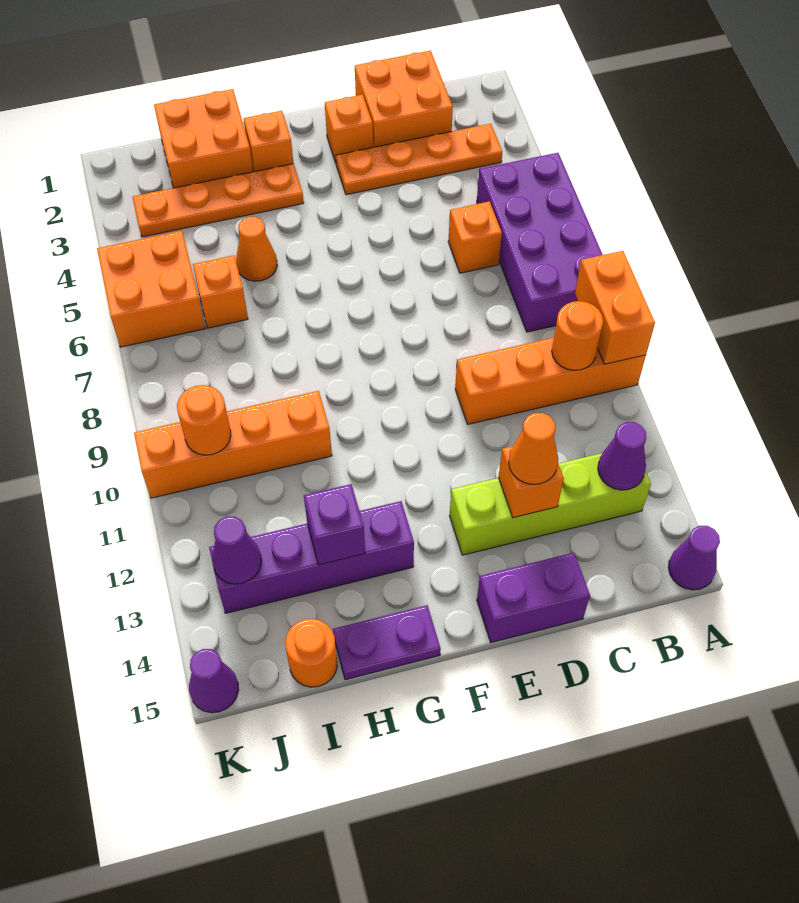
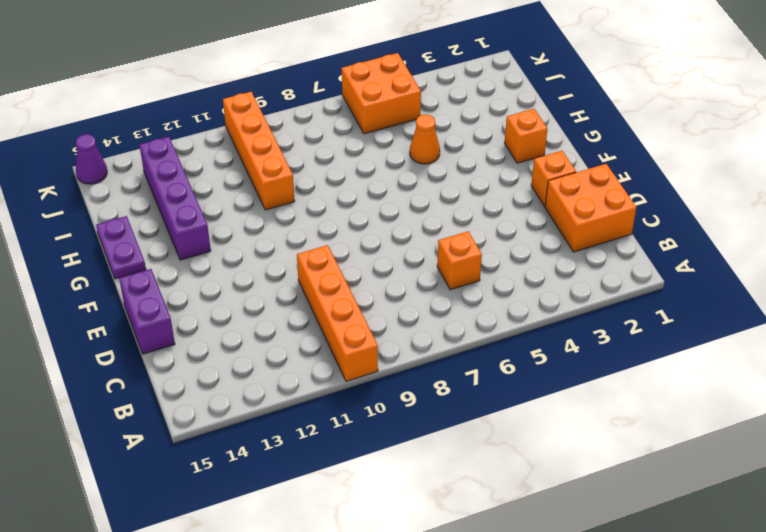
none -> purple brick A5:B8 level 1
none -> purple cone A15 level 1
none -> orange plate B3:E3 level 1

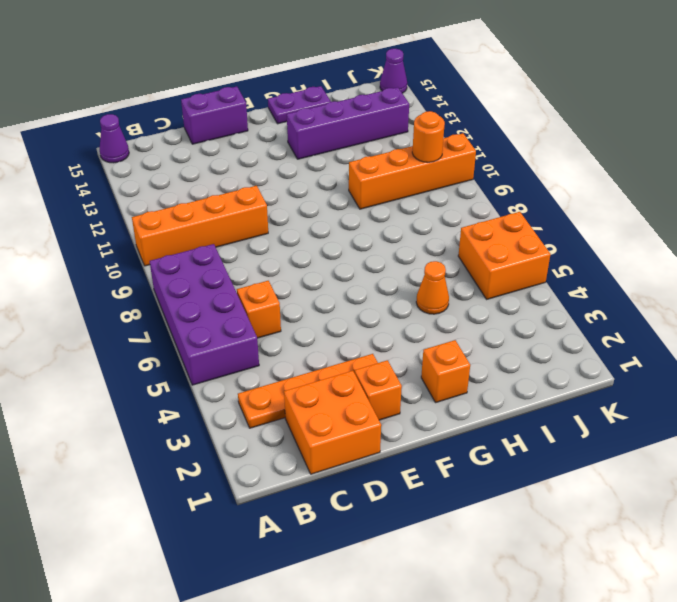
none -> lime brick B13:E13 level 1
none -> orange plate G3:J3 level 1
none -> orange brick H1:I2 level 1

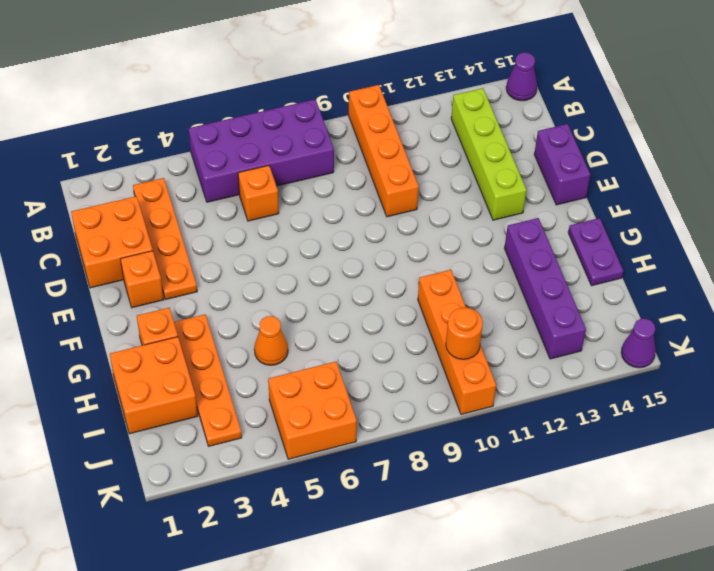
none -> orange brick I6 level 1
none -> orange round brick I15 level 1
none -> orange brick A9:A10 level 2

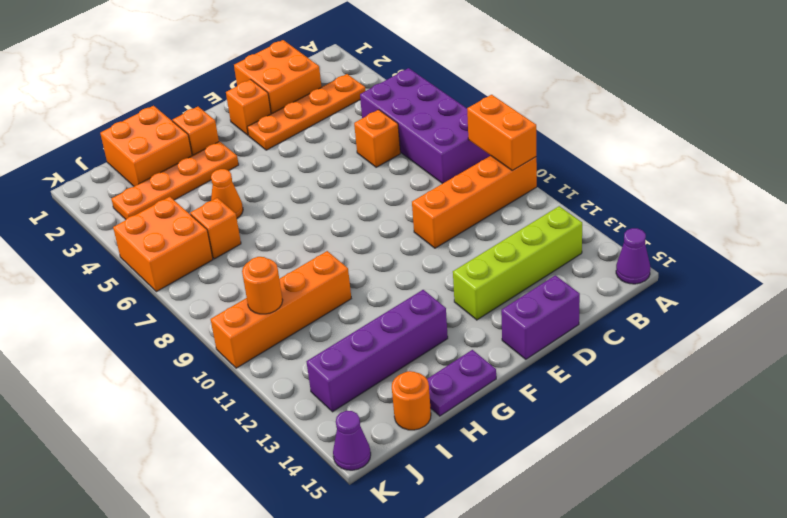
none -> orange round brick B10 level 2
none -> purple cone B13 level 2
none -> orange brick D13 level 2

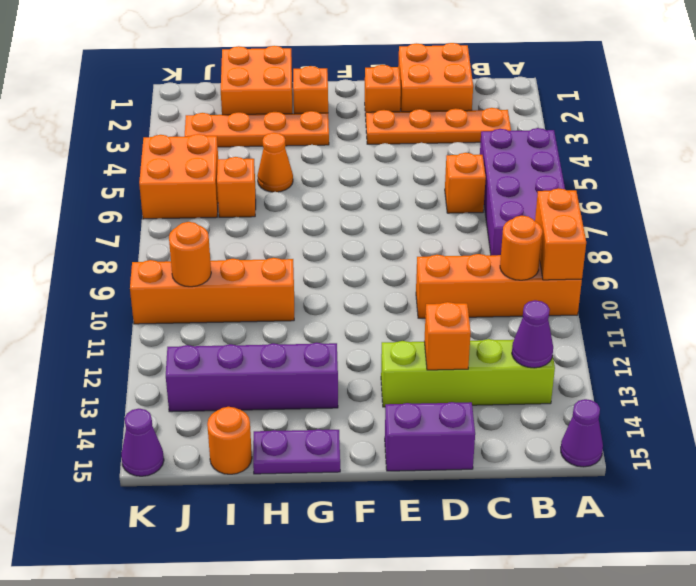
none -> purple brick H13 level 2
none -> purple cone J13 level 2
none -> orange cone D13 level 3

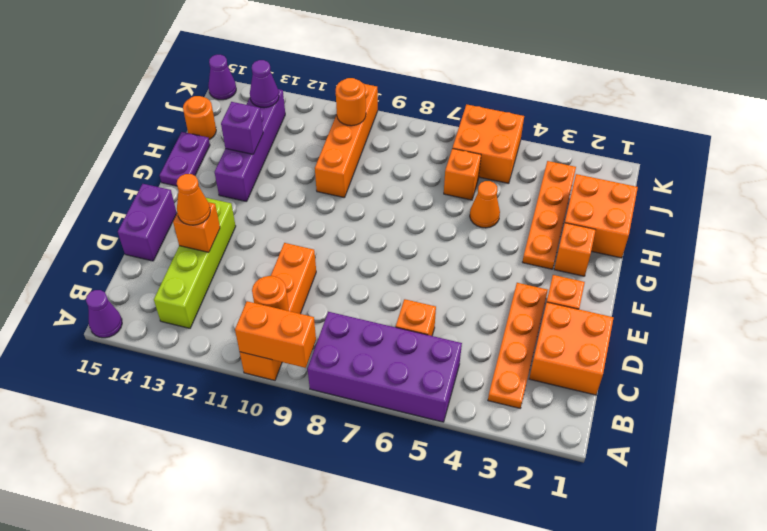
none -> purple cone B13 level 2

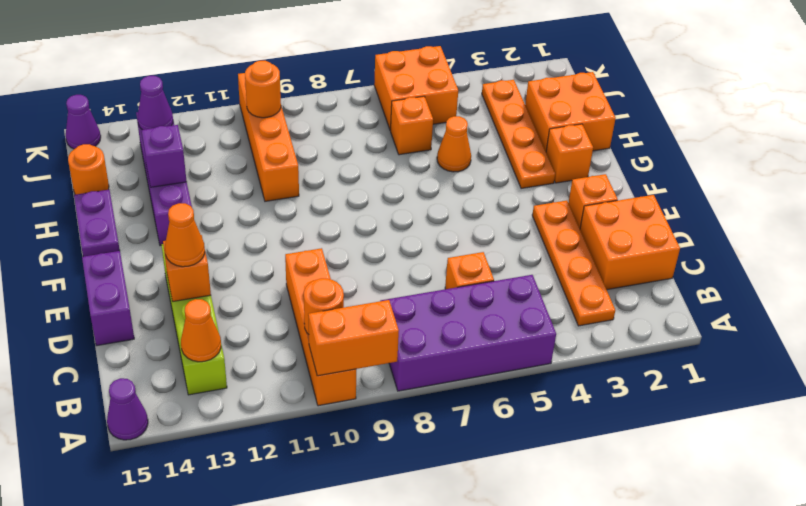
orange cone B13 level 2 -> purple cone B13 level 2

